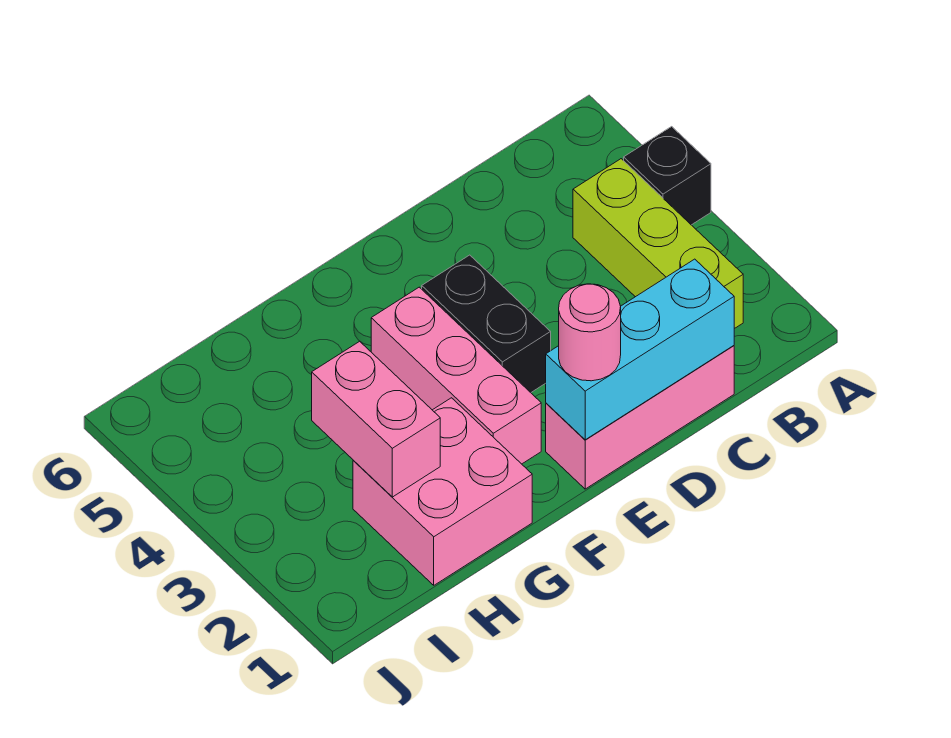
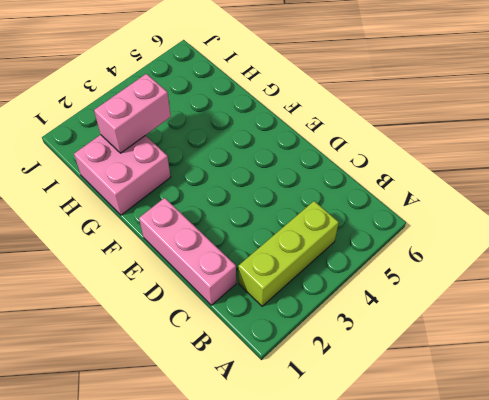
none -> black brick A4 level 1
none -> black brick E3:E4 level 1

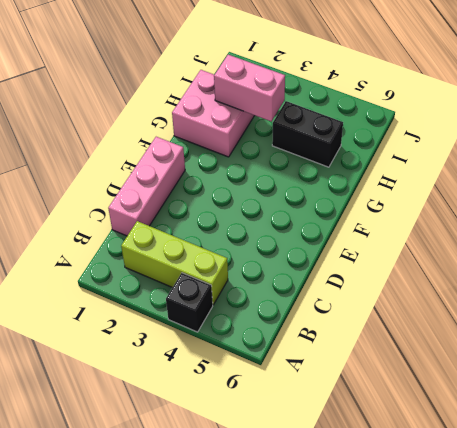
black brick H4:H5 level 1 -> black brick E3:E4 level 1
none -> pink brick F2:F4 level 1
none -> cyan brick C1:E1 level 2

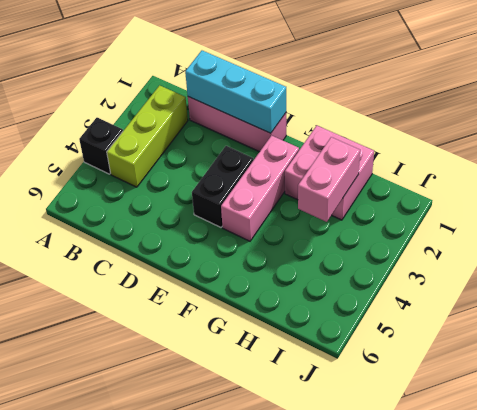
none -> pink round brick E1 level 3

